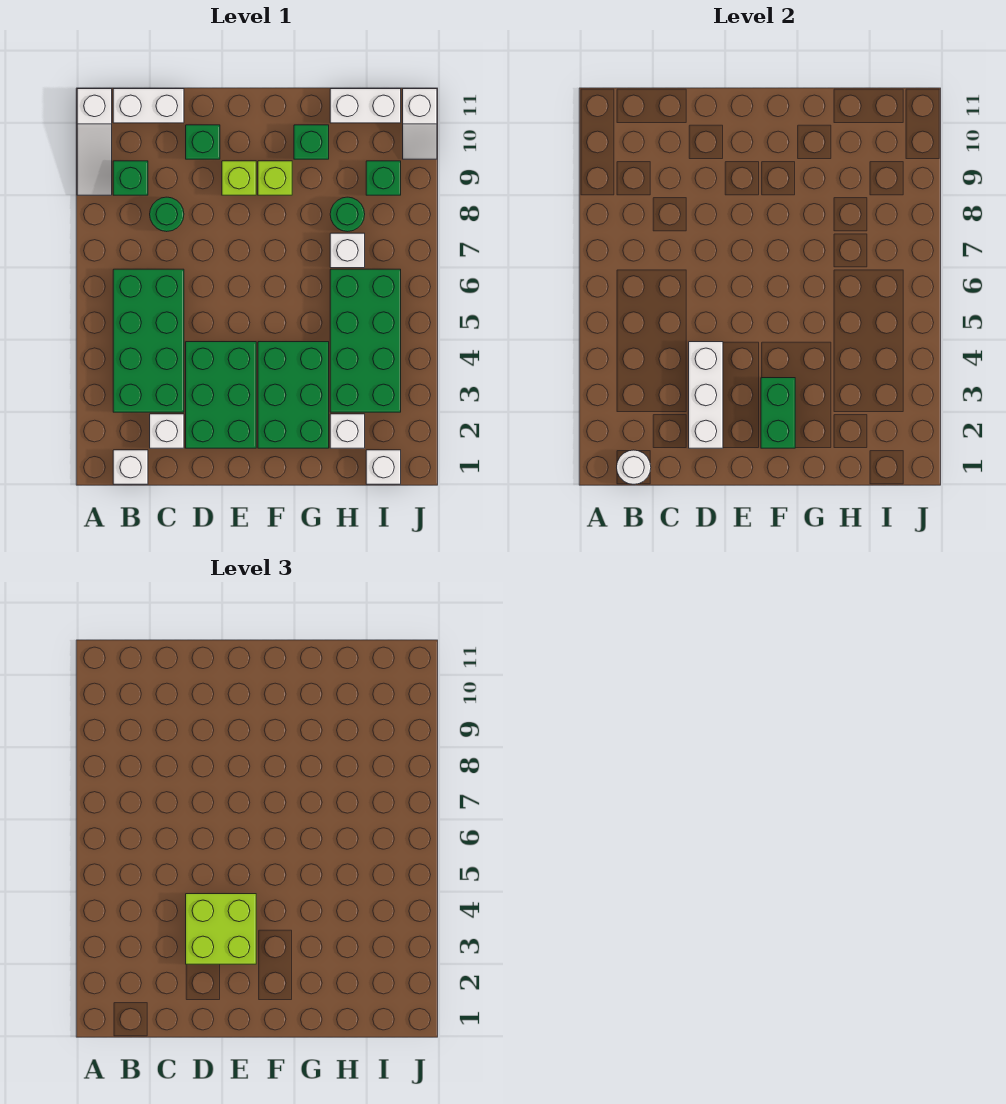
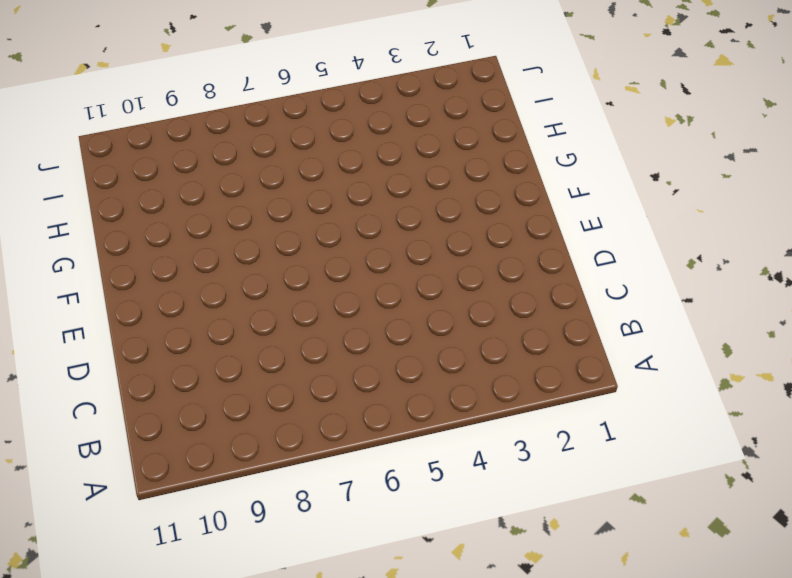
none -> white slope A9:A11 level 1 top 11
none -> white brick B1 level 1
none -> green brick B3:C6 level 1

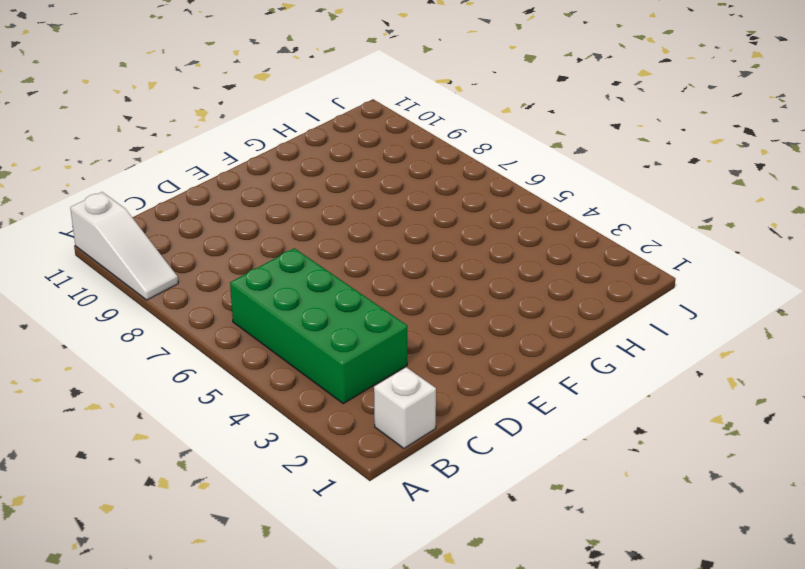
none -> green brick B9 level 1
none -> white brick B11:C11 level 1
none -> white brick C2 level 1

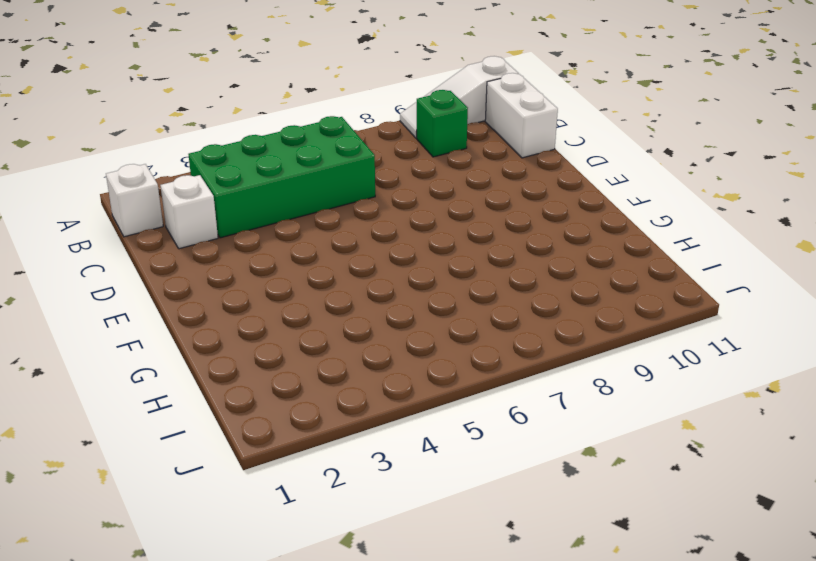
none -> green round brick C8 level 1
none -> green brick D2:E4 level 1
none -> green brick D10 level 1

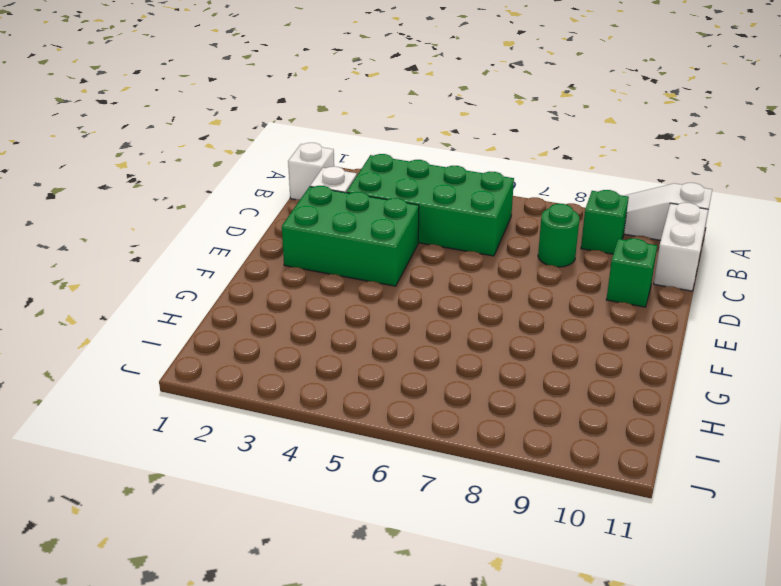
none -> lime brick E9 level 1
none -> green brick F2:G4 level 1
none -> lime brick F9 level 1

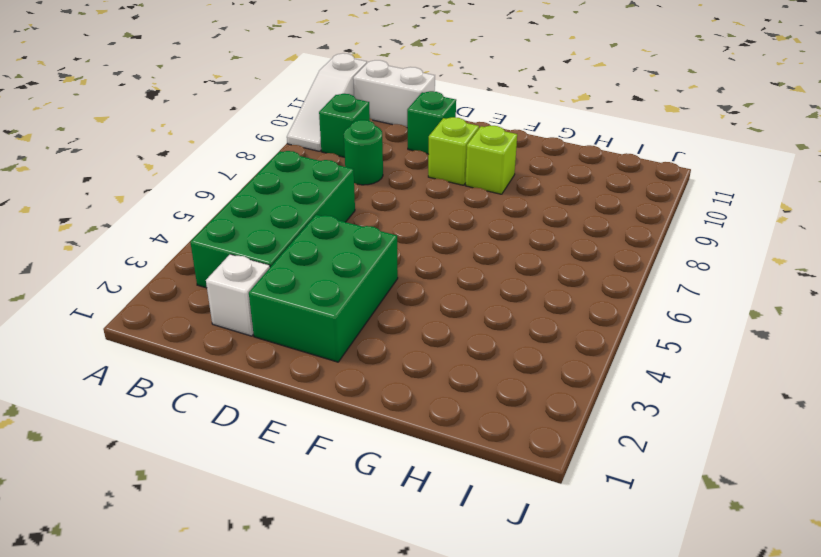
none -> white brick B1 level 1
none -> green brick F2:G4 level 1
none -> green brick G10 level 1

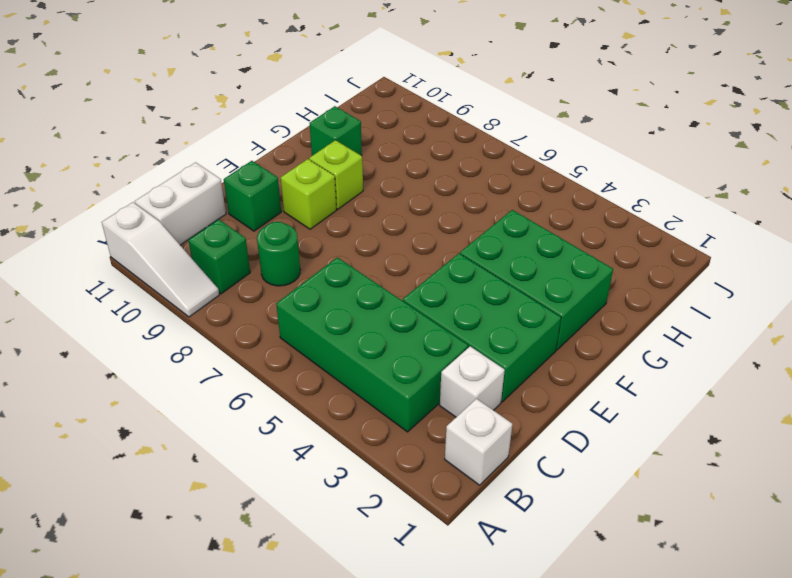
none -> white brick H2 level 1
none -> green brick H3:I6 level 1
none -> white brick H7 level 1

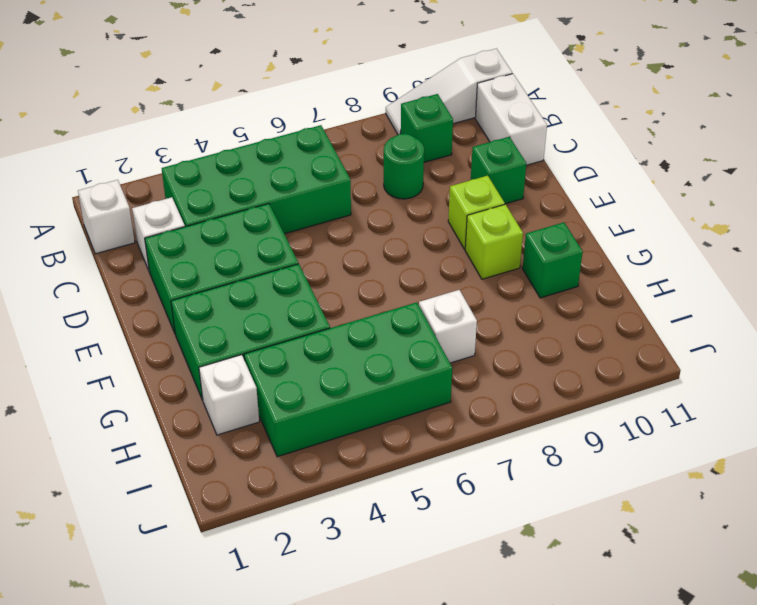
none -> green round brick H8 level 1
none -> white brick H11:I11 level 1
none -> white brick I1 level 1

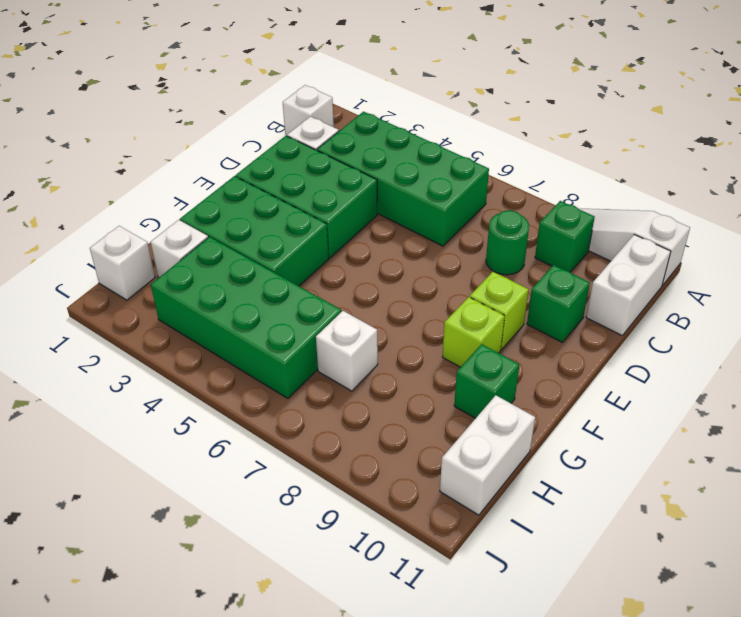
none -> green round brick H8 level 1
none -> green brick I9 level 1
none -> white slope J10:J11 level 1 top 11

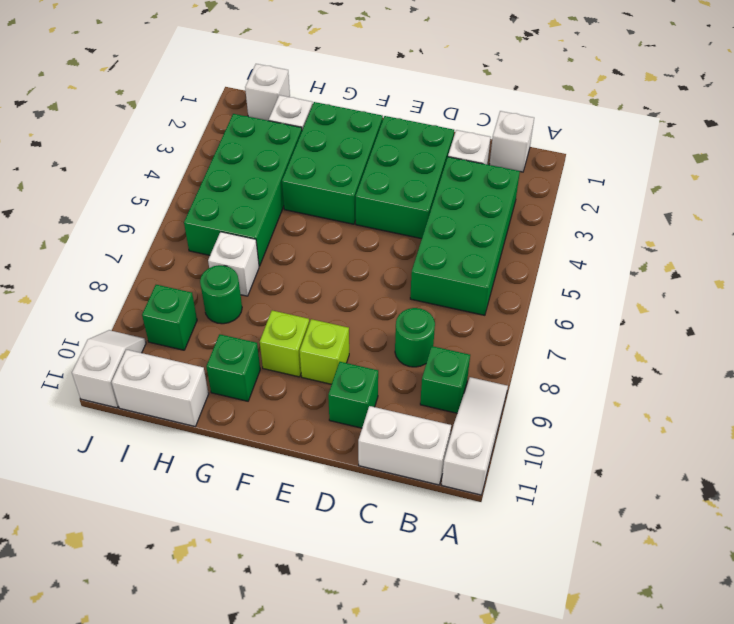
none -> white round brick B1 level 2
none -> white brick D2:D4 level 2
none -> green brick F2:F3 level 2

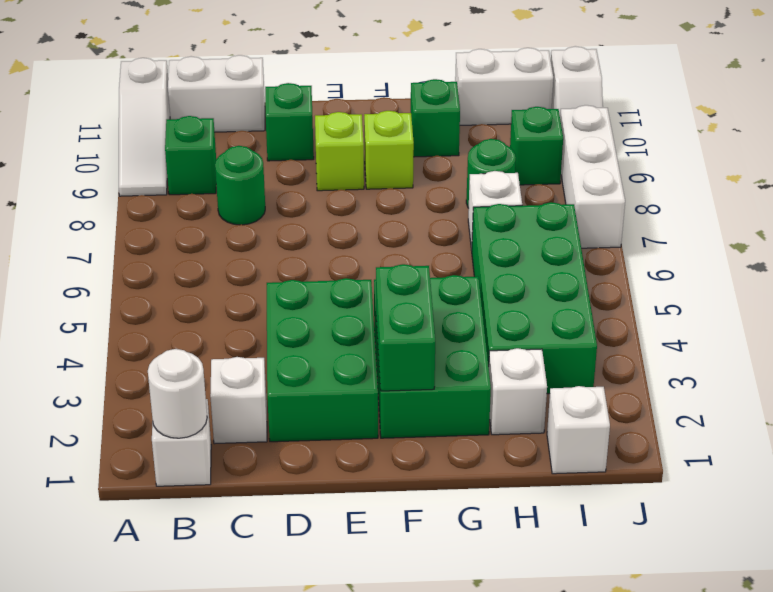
white brick J7:J9 level 1 -> white brick D2:D4 level 2
none -> green brick B3:C6 level 1
none -> lime brick D3:E4 level 3

